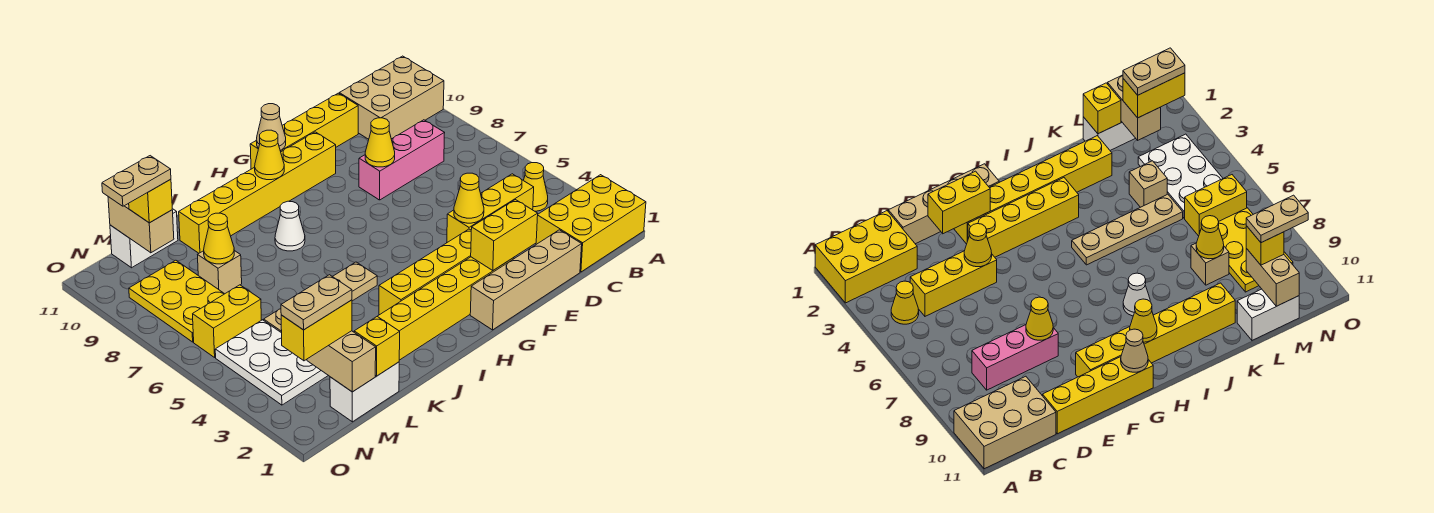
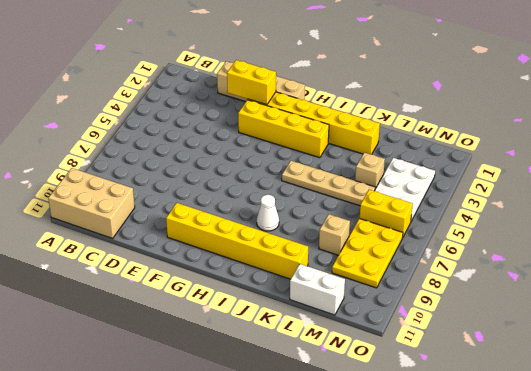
none -> yellow brick A1:C2 level 1
none -> yellow cone B4 level 1
none -> yellow brick C4:E4 level 1
none -> pink brick C8:E8 level 1

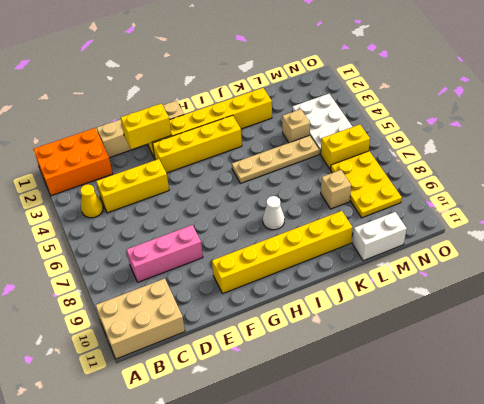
orange brick A1:C2 level 1 -> yellow brick A1:C2 level 1
none -> yellow brick D11:G11 level 1
none -> white brick L1:M1 level 1
none -> yellow cone E4 level 2
none -> yellow cone E8 level 2

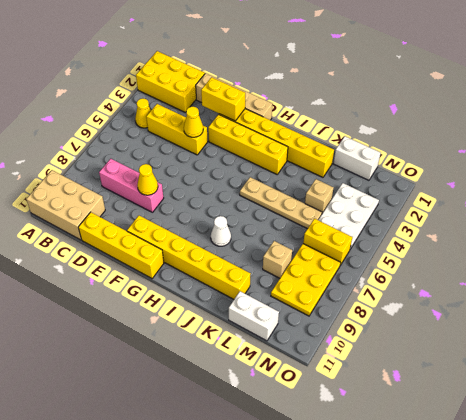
none -> tan cone G11 level 2
none -> yellow cone H10 level 2
none -> yellow brick L1 level 2
none -> yellow cone L8 level 2

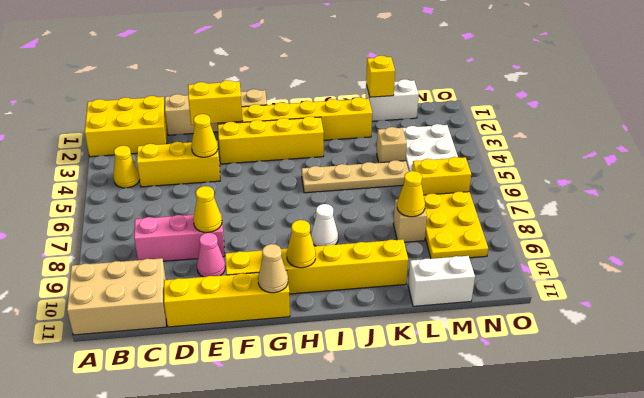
pink cone E9 level 1 -> none
none -> tan brick M1:M2 level 2
none -> tan brick M10:M11 level 2
none -> yellow brick M2:N2 level 3
none -> yellow brick M10 level 3

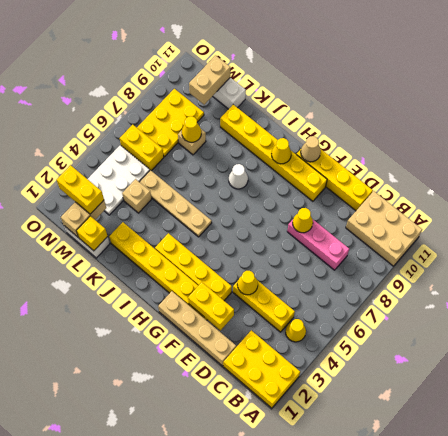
none -> yellow brick M10 level 3
none -> tan plate M2:N2 level 4
none -> tan plate M10:N10 level 4

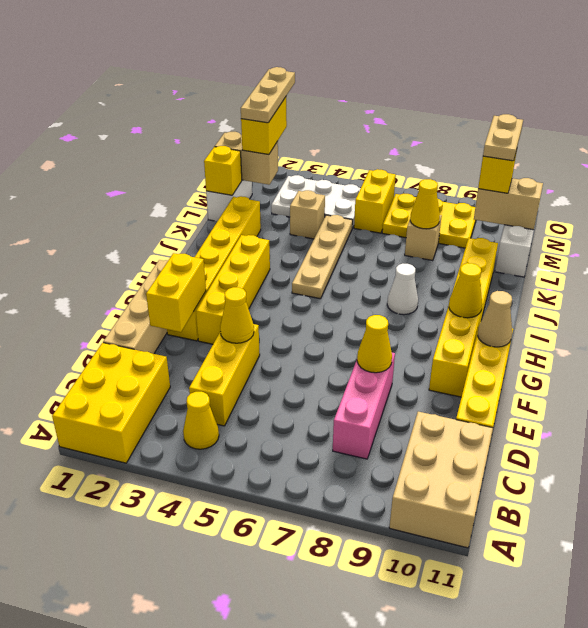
tan plate M2:O2 level 4 -> tan plate M2:N2 level 4

